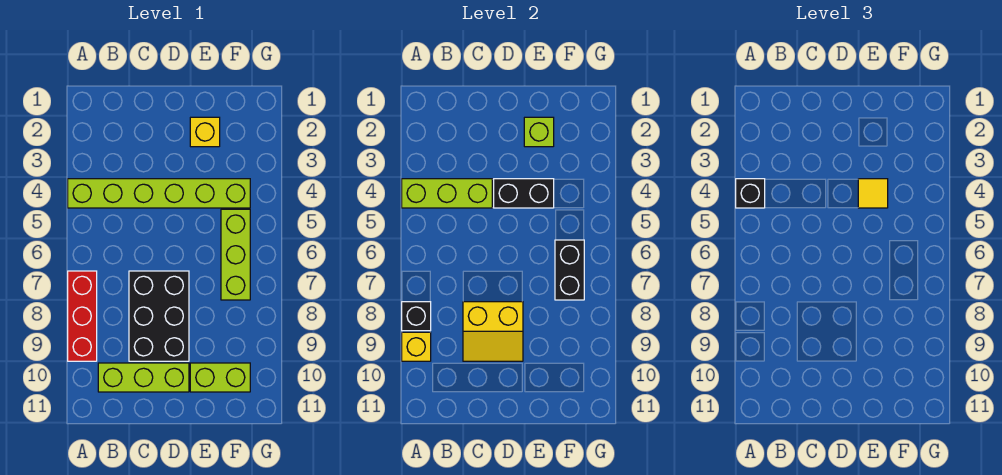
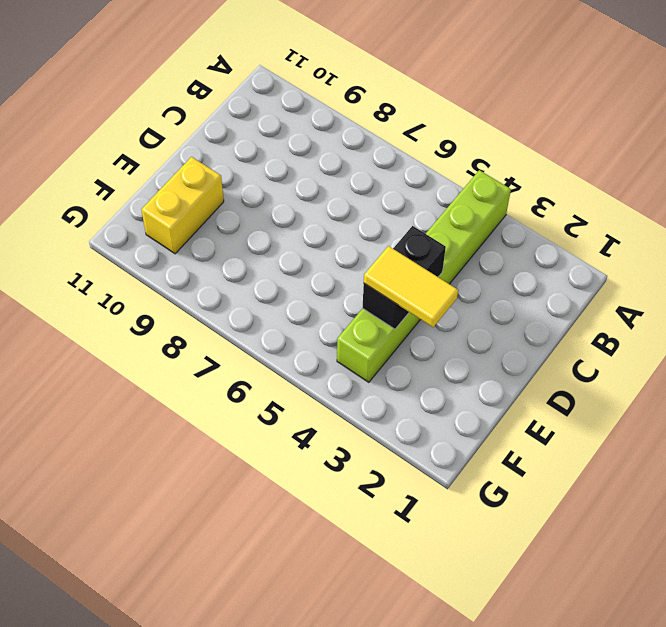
yellow tile E3:E4 level 3 -> yellow tile E4 level 3
yellow brick E10:F10 level 1 -> lime brick E10:F10 level 1
none -> red brick A7:A9 level 1
none -> lime brick B10:D10 level 1
none -> black brick C7:D9 level 1

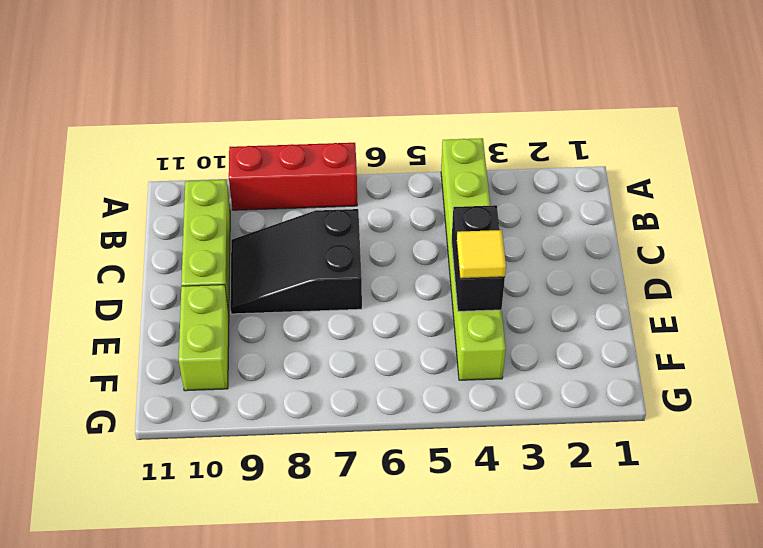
black slope C7:D9 level 1 top 7 -> black brick C7:D9 level 1
none -> yellow brick E2 level 1
none -> lime brick F5:F7 level 1
none -> lime brick A4:C4 level 2

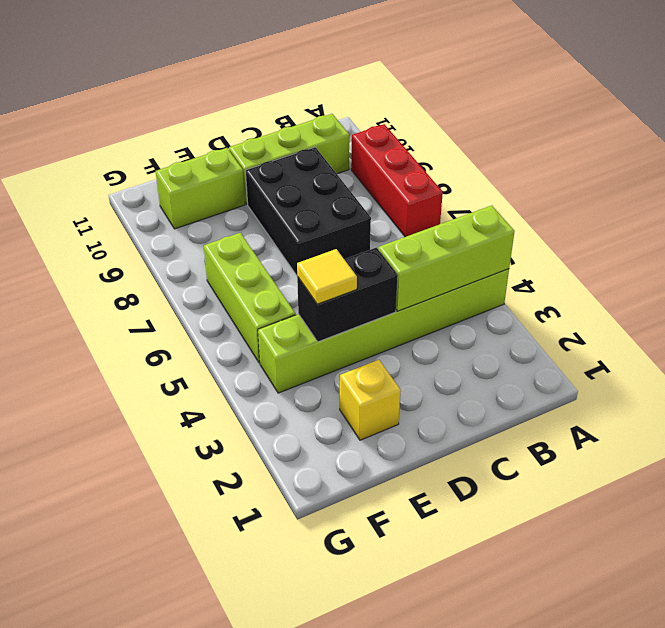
none -> black brick A8 level 2
none -> yellow brick A9 level 2
none -> yellow slope C8:D9 level 2 top 8

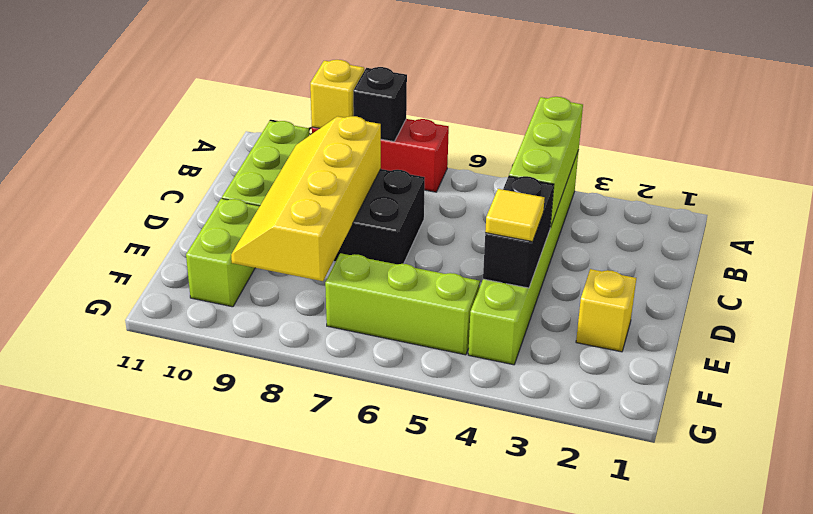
yellow slope C8:F9 level 2 top 8 -> yellow slope C8:D9 level 2 top 8
none -> lime brick E2 level 2
none -> black brick F6:F7 level 2
none -> black brick A4 level 3

